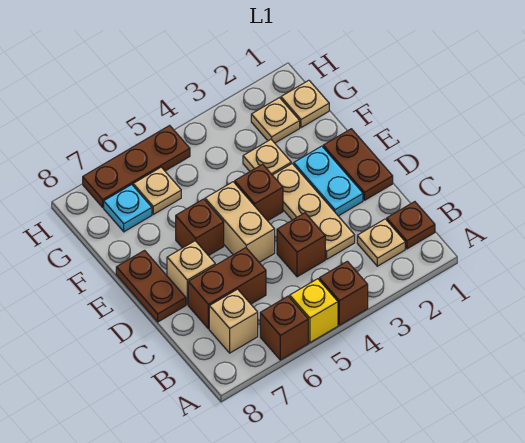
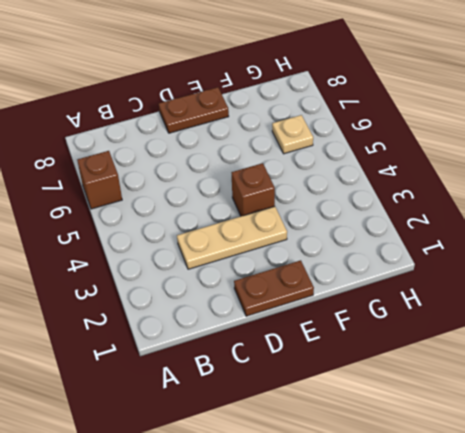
none -> brown brick A4 level 1
none -> yellow brick A5 level 1
none -> brown plate B1 level 1

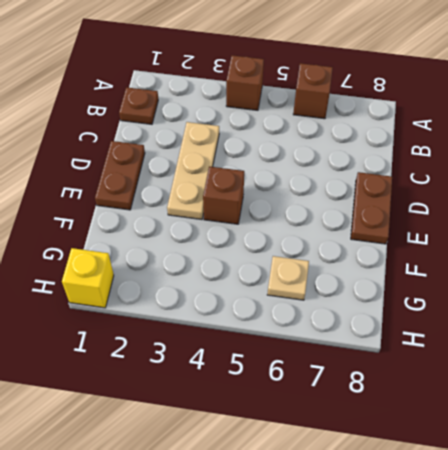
yellow brick H1 level 1 -> yellow brick A5 level 1
none -> tan plate B2 level 1
none -> tan brick B7 level 1
none -> brown brick C4 level 1

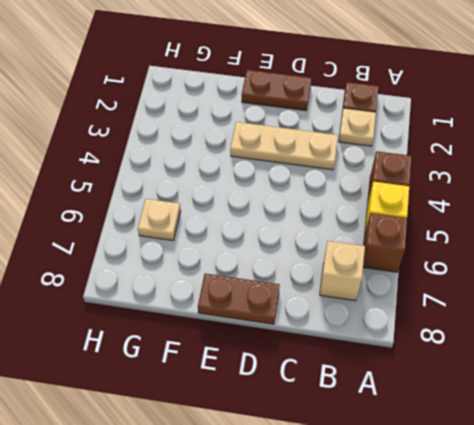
none -> brown brick C4 level 1
none -> brown brick C6:C7 level 1
none -> cyan plate D2:E2 level 1

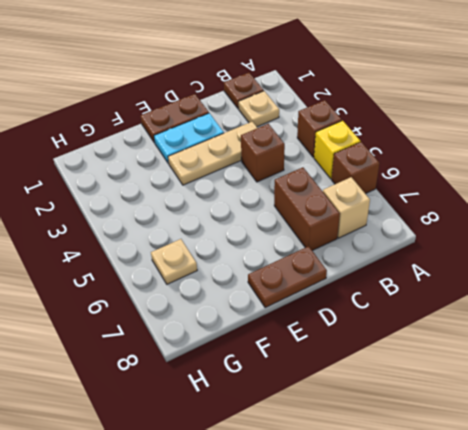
none -> tan brick D5:E5 level 1
none -> tan brick D7 level 1
none -> brown brick E4 level 1

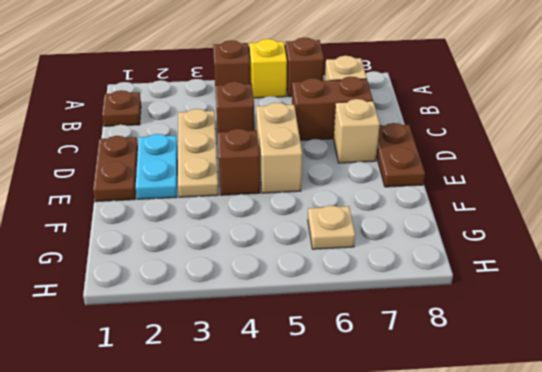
none -> tan plate B2 level 1
none -> brown brick E6 level 1
none -> tan plate F3 level 1

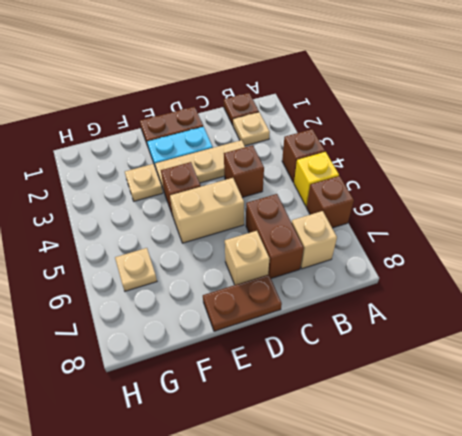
none -> brown brick E6 level 1
none -> tan plate G1 level 1
none -> tan plate G2 level 1

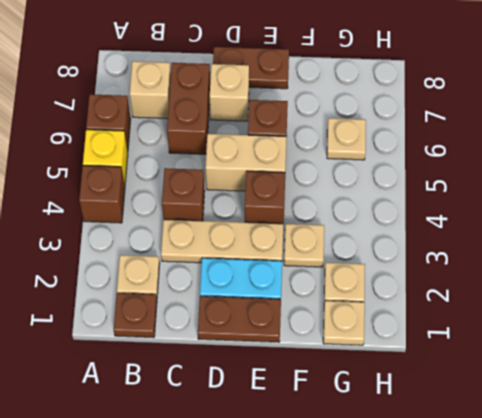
none -> cyan plate G7 level 1
none -> brown plate H5:H7 level 1

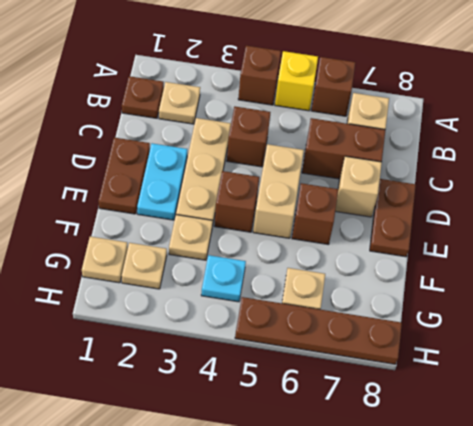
cyan plate G4 level 1 -> cyan plate G7 level 1
brown plate H5:H8 level 1 -> brown plate H5:H7 level 1

